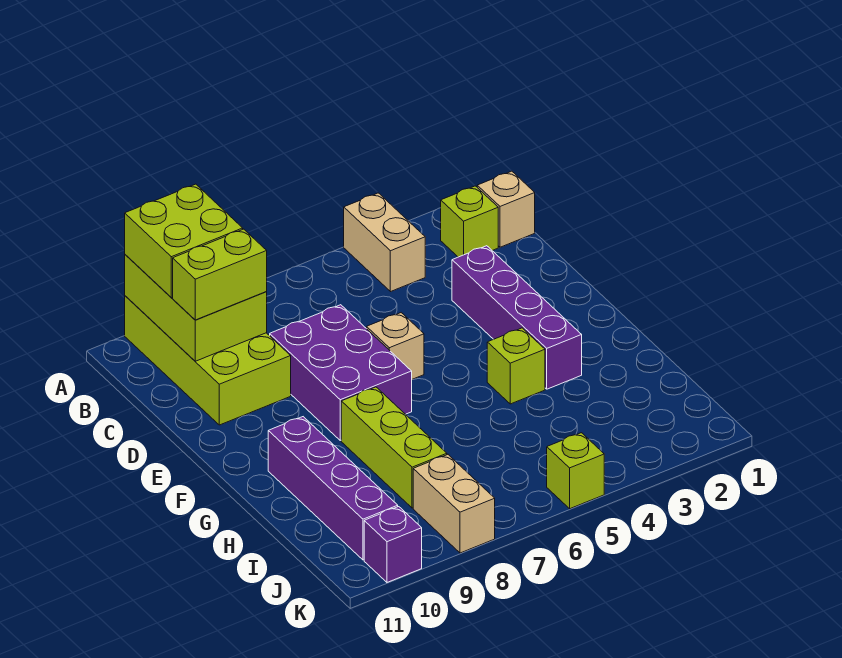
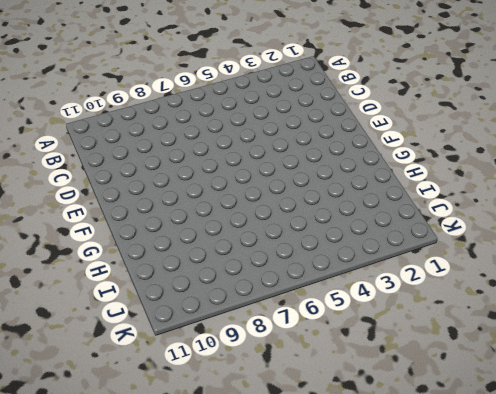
none -> tan brick A4:B4 level 1
none -> lime brick A9:D10 level 1
none -> tan brick B1 level 1

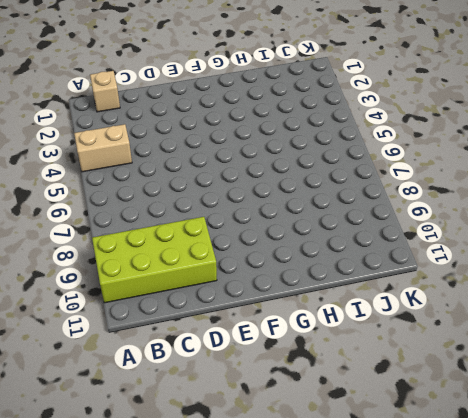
none -> lime brick B2 level 1
none -> purple brick D3:G3 level 1
none -> purple brick D7:F8 level 1

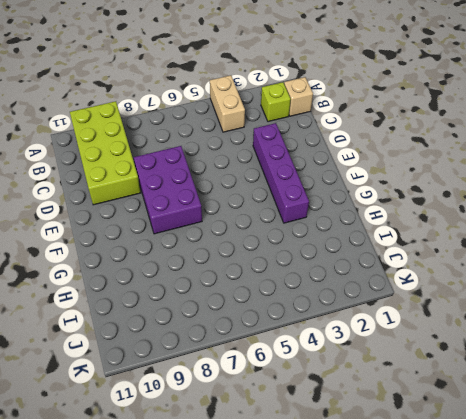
none -> tan brick E6 level 1
none -> lime brick G4 level 1
none -> lime brick G8:I8 level 1

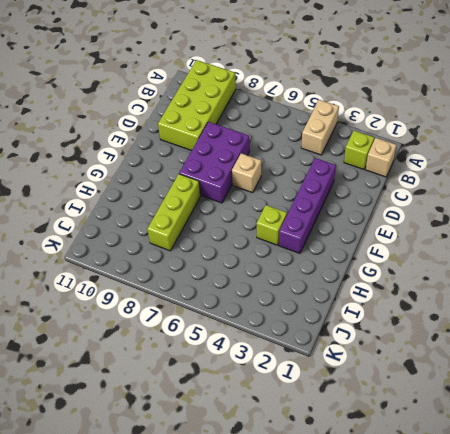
none -> purple brick G10:J10 level 1
none -> tan brick J8:K8 level 1
none -> lime brick K5 level 1

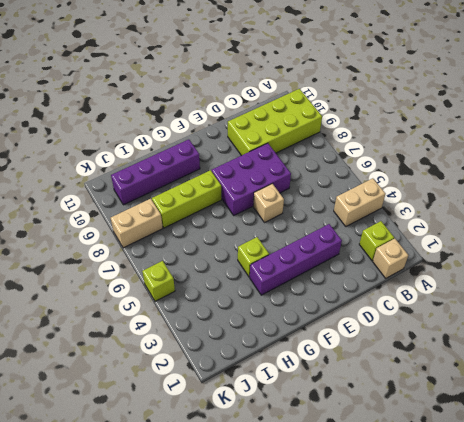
none -> purple brick K10 level 1
none -> lime brick A9:C10 level 2
none -> lime brick A9:B10 level 3

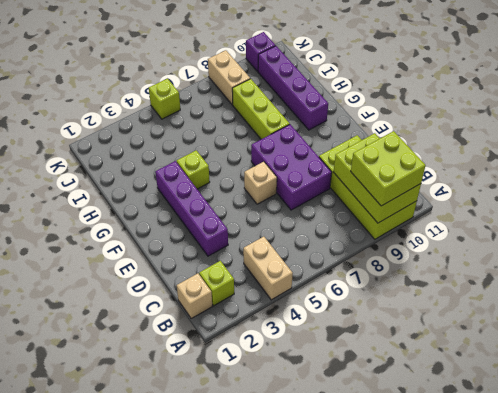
none -> lime brick C9:C10 level 3

